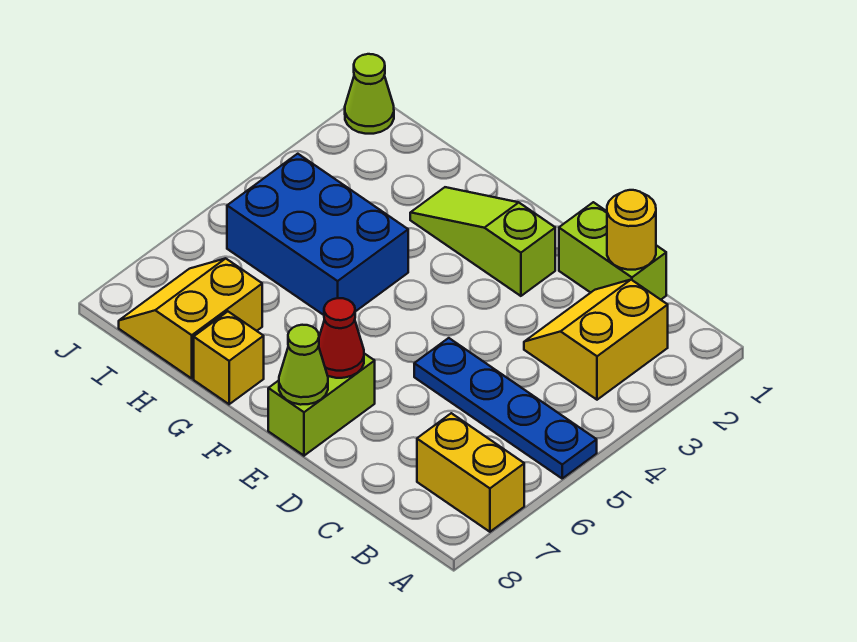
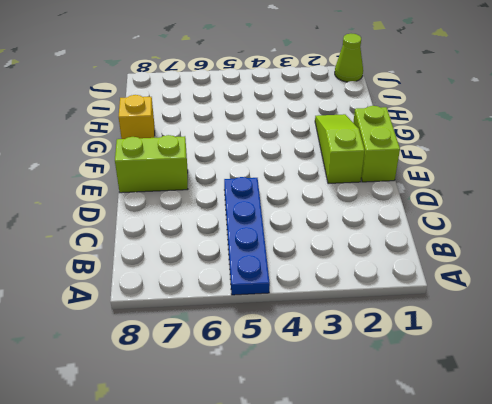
lime brick E1:F1 level 1 -> lime brick C1:D1 level 1
none -> yellow brick A7:B7 level 1
none -> yellow slope B2:C3 level 1 top B
none -> blue brick G4:I5 level 1

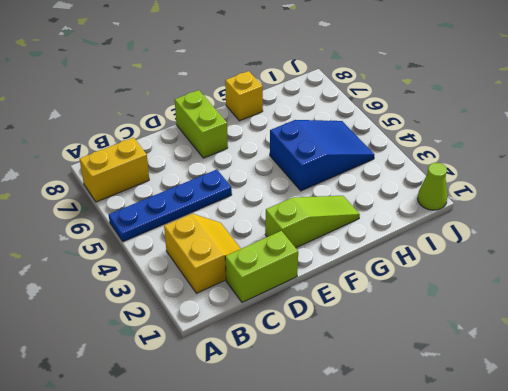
blue slope G4:I5 level 1 top G -> blue brick G4:I5 level 1
none -> yellow slope H7:I8 level 1 top H
none -> yellow round brick C1 level 2
none -> red cone E7 level 2

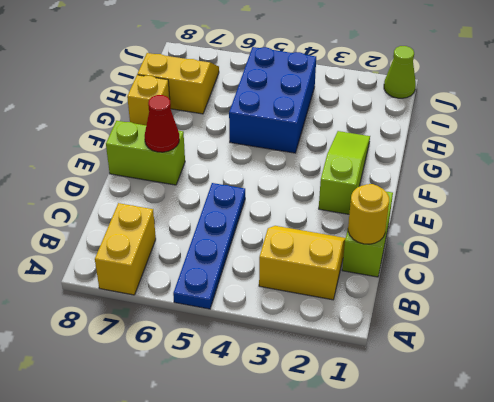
none -> lime cone E8 level 2

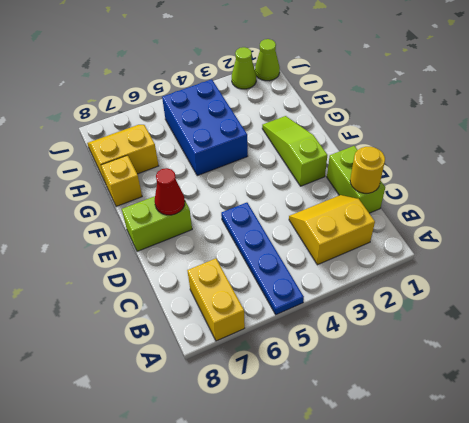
lime cone J2 level 1 -> lime cone E8 level 2

